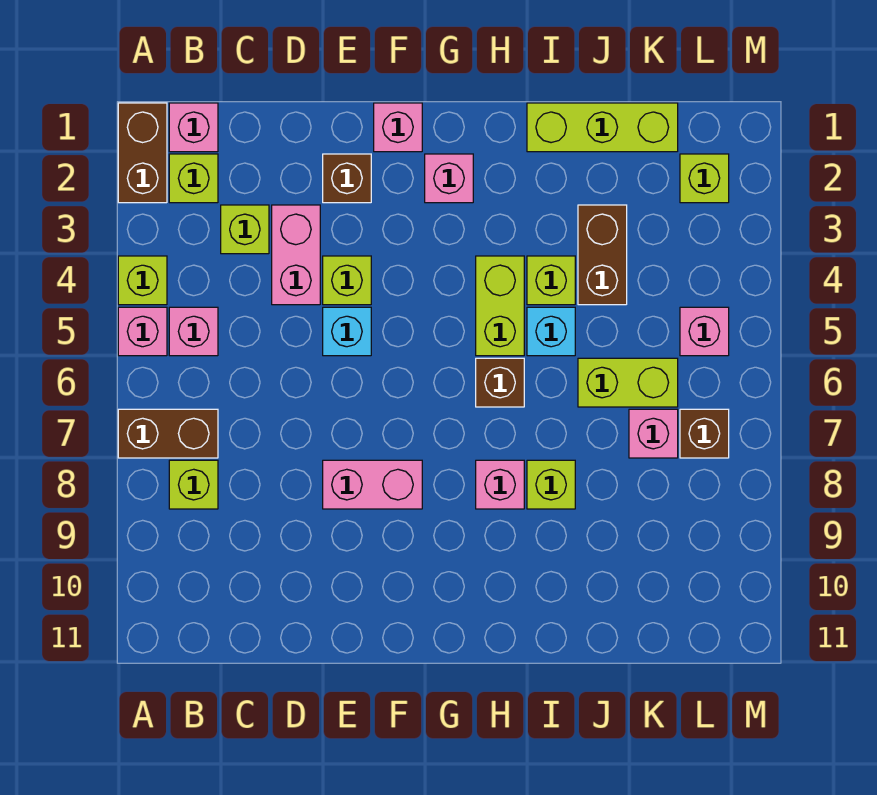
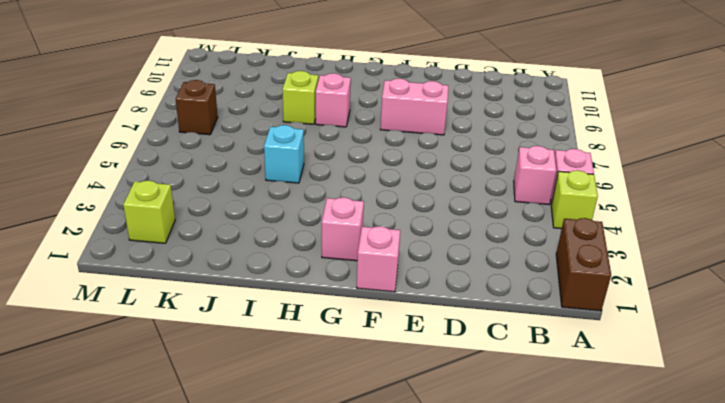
none -> brown brick A7:B7 level 1
none -> pink brick B1 level 1
none -> lime brick B2 level 1

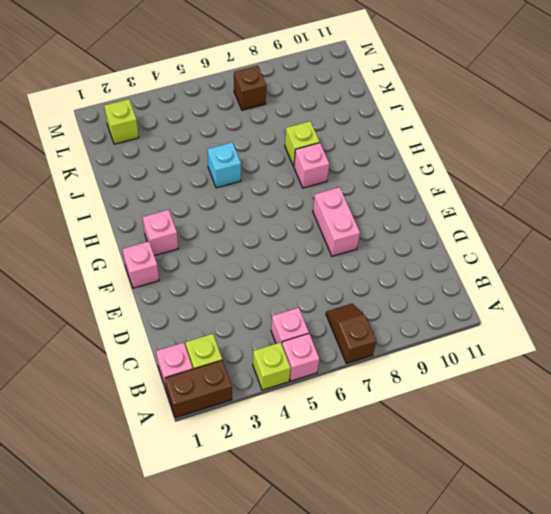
brown slope A7:B7 level 1 top A -> brown brick A7:B7 level 1
none -> lime brick B8 level 1
none -> lime brick C3 level 1
none -> pink brick D3:D4 level 1

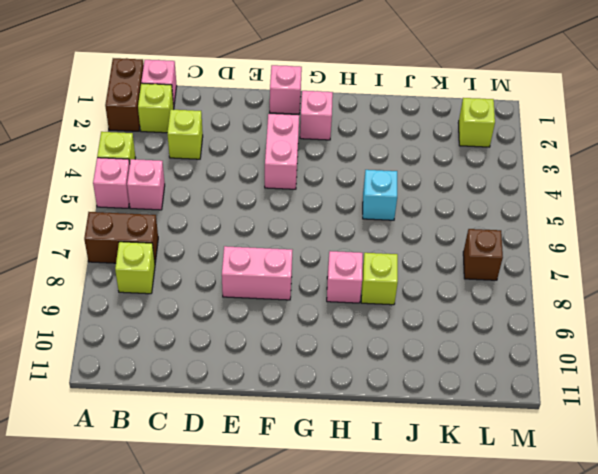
pink brick F3:F4 level 1 -> pink brick D3:D4 level 1
none -> brown brick E2 level 1
none -> lime brick E4 level 1
none -> cyan brick E5 level 1

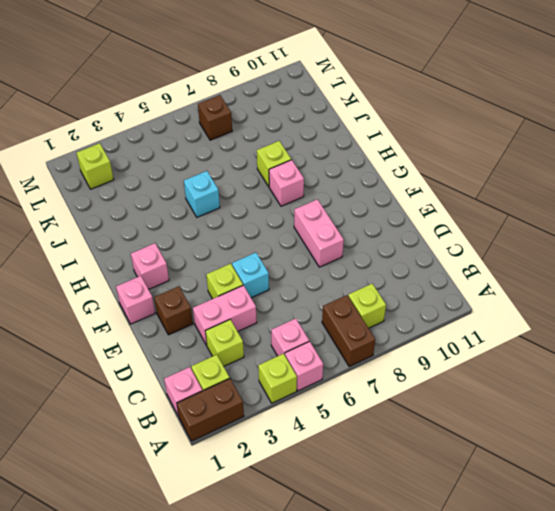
none -> lime brick H4:H5 level 1
none -> brown brick H6 level 1
none -> lime brick I1:K1 level 1

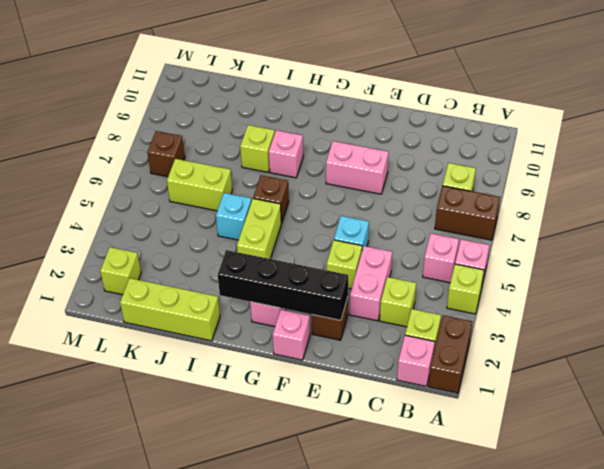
black brick E2:H2 level 2 -> none
none -> lime brick I4 level 1
none -> brown brick J3:J4 level 1
none -> pink brick K7 level 1

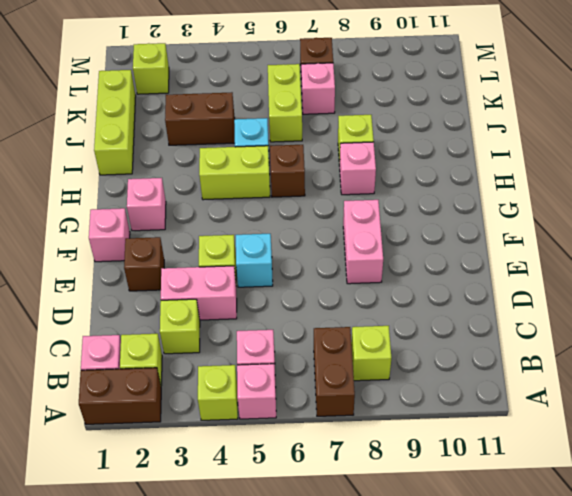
none -> lime brick I4 level 1
none -> pink brick L5 level 1

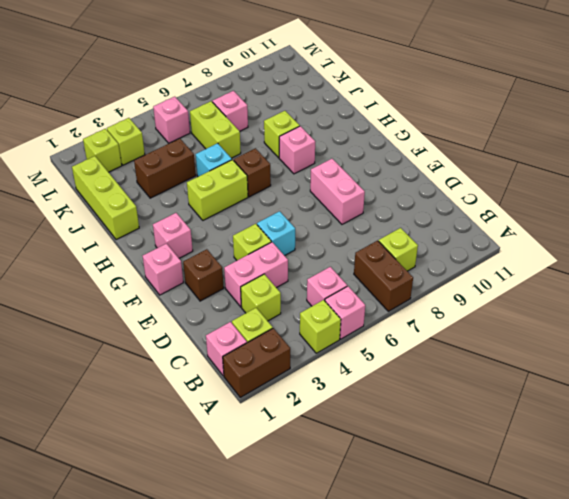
lime brick L3 level 1 -> lime brick I4 level 1
none -> brown brick L7 level 1

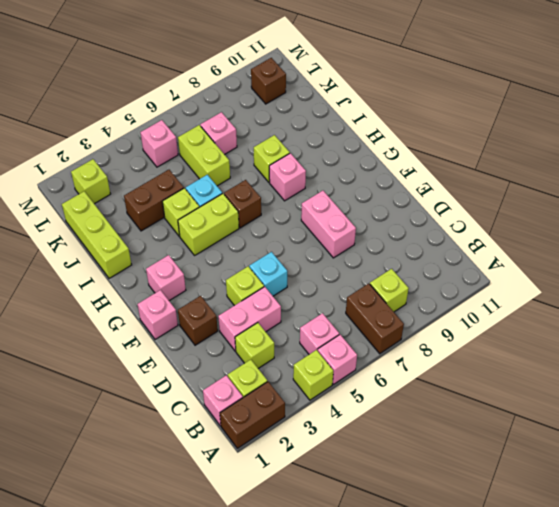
brown brick L10 level 1 -> brown brick L7 level 1

